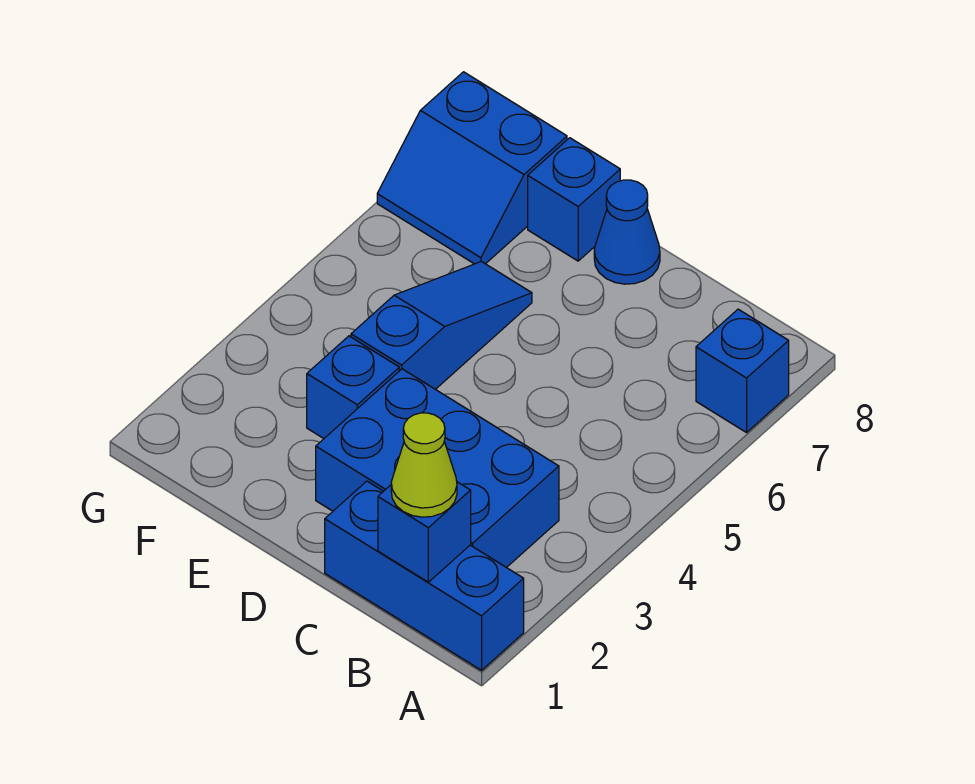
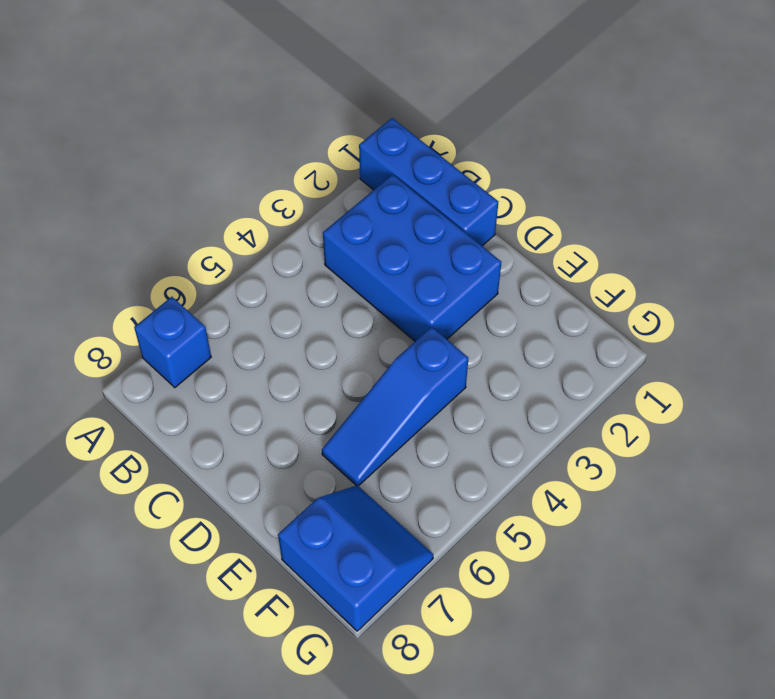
none -> blue cone D8 level 1
none -> blue brick E3 level 1

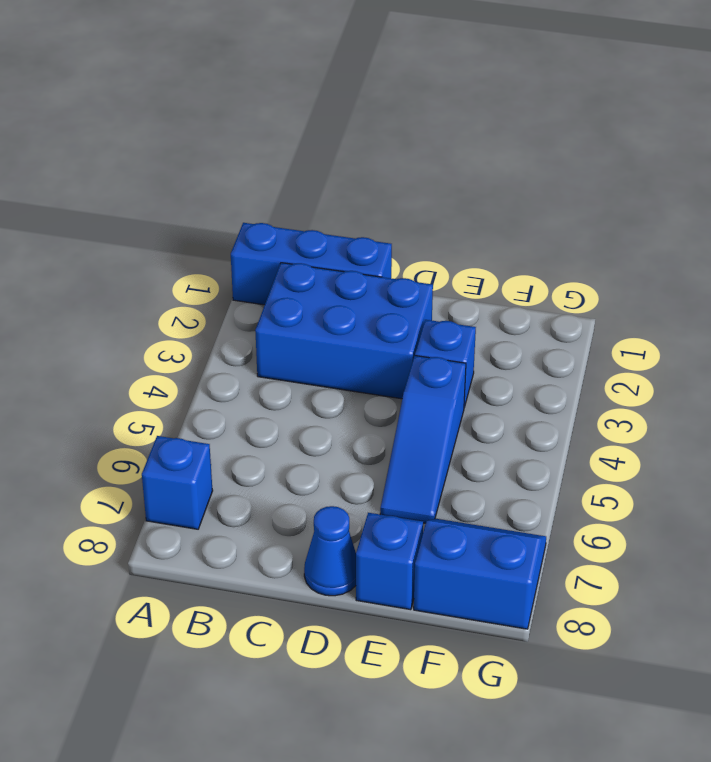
none -> blue brick B1 level 2
none -> lime cone B1 level 3

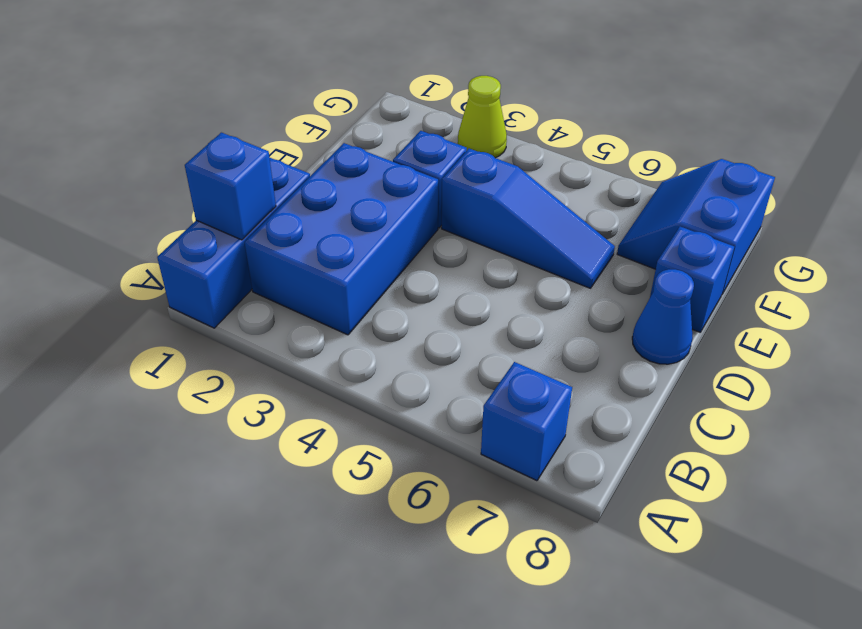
lime cone G3 level 1 -> lime cone B1 level 3

